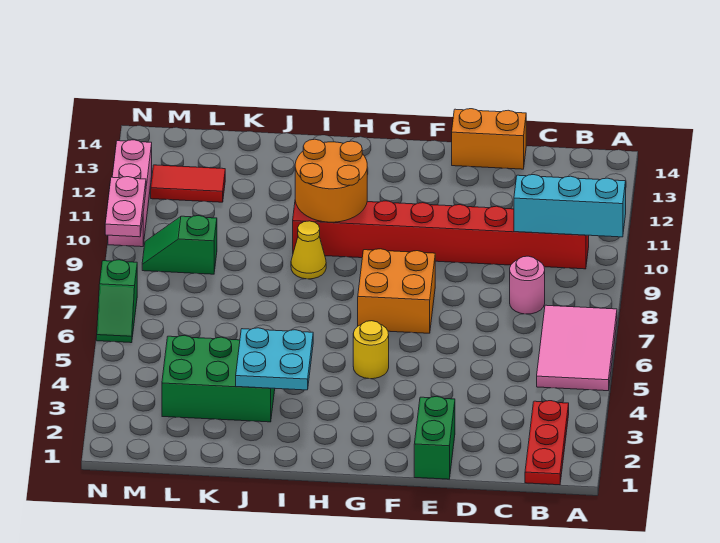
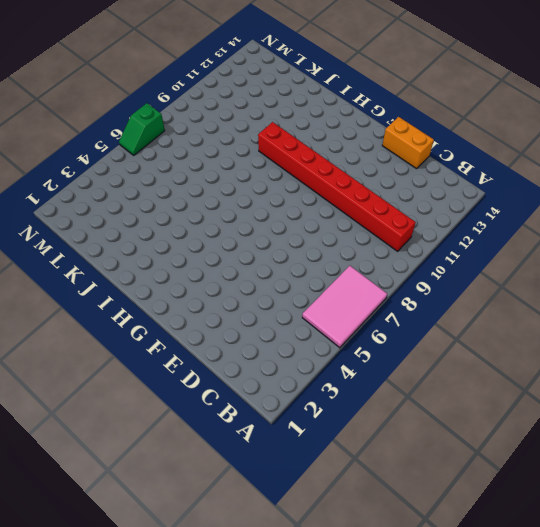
none -> red plate B1:B3 level 1
none -> pink round brick C8 level 1
none -> green brick E1:E2 level 1

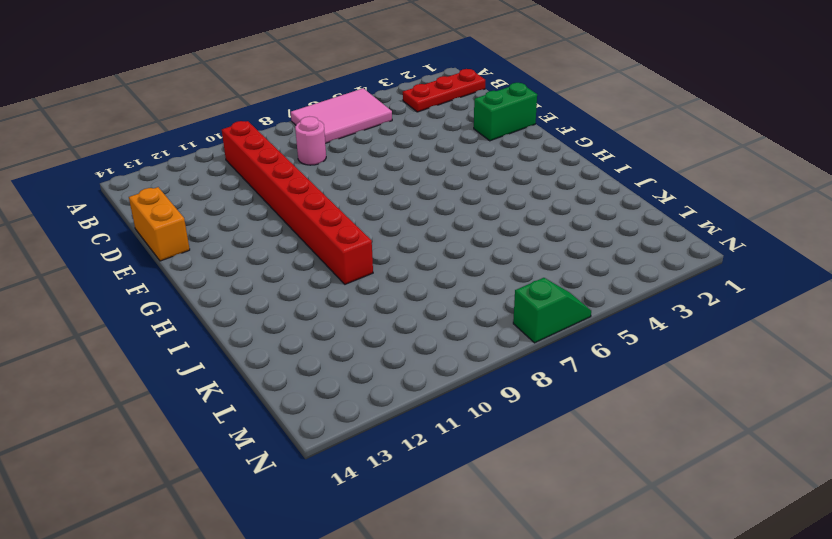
none -> orange brick F7:G8 level 1
none -> yellow round brick G5 level 1
none -> yellow cone I9 level 1

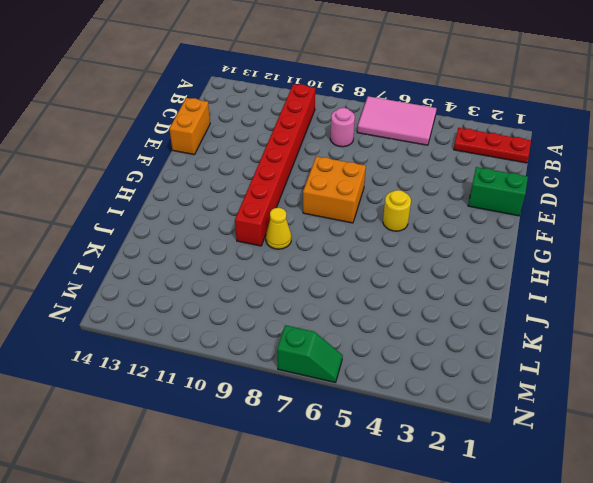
none -> green brick J3:L4 level 1
none -> green slope L9:M9 level 1 top L
none -> red tile L12:M12 level 1

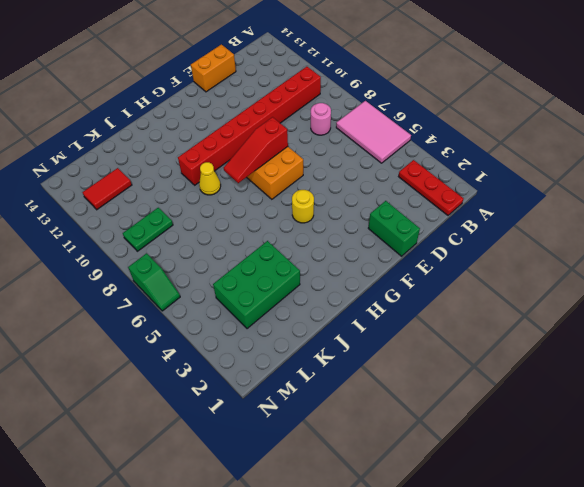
red slope F8:H8 level 2 top F -> none
green plate L9:M9 level 1 -> green slope L9:M9 level 1 top L
none -> pink brick N10:N12 level 1
none -> cyan brick A10:C10 level 2
none -> orange round brick H10:I11 level 2

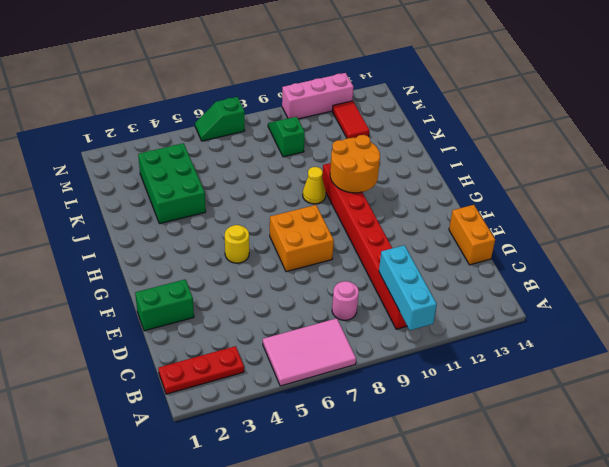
none -> cyan plate I3:J4 level 2
none -> pink plate N9:N10 level 2

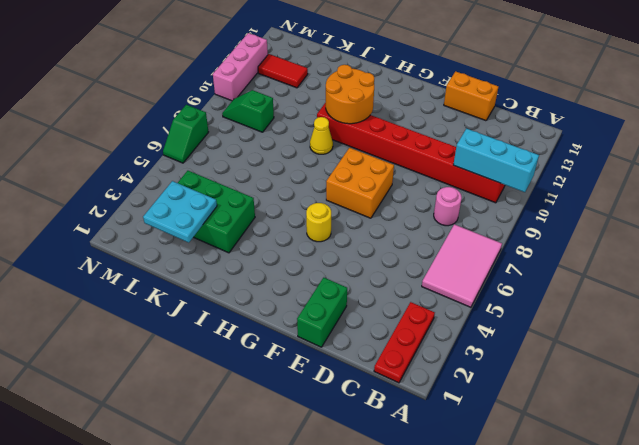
cyan plate K2:L3 level 2 -> cyan plate I3:J4 level 2
none -> pink plate N9:N10 level 2

